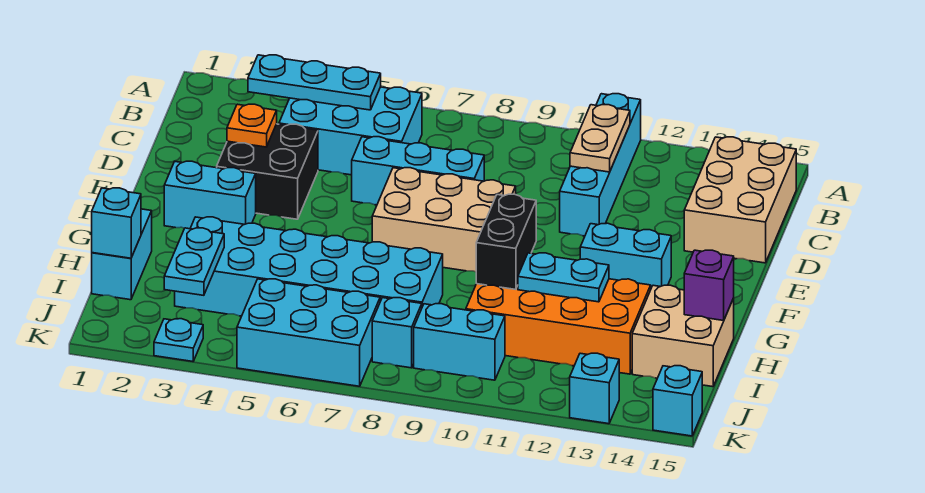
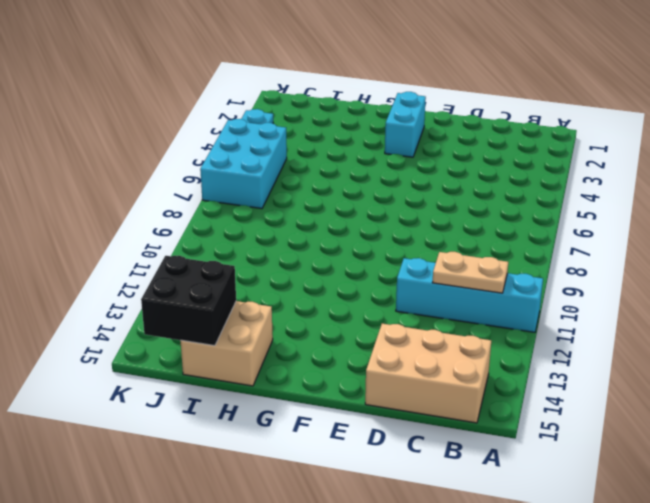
black brick I14:J15 level 2 -> black brick D3:E4 level 1
none -> cyan brick B4:C6 level 1
none -> cyan brick D6:D8 level 1
none -> tan brick E7:F9 level 1

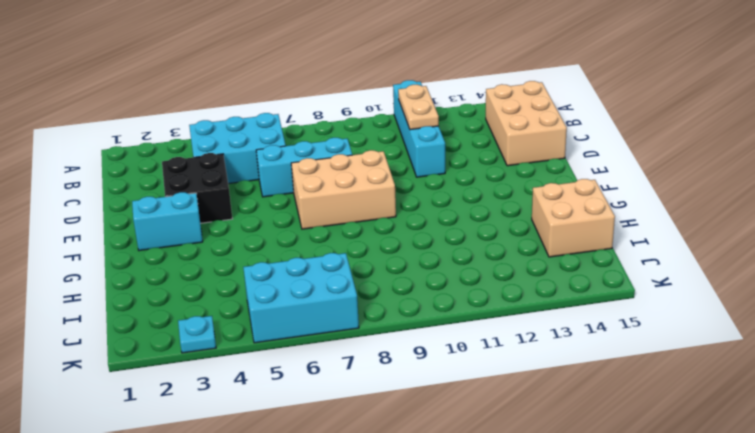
none -> cyan brick F12:F13 level 1
none -> cyan brick H1:I1 level 1
none -> cyan brick H3:I8 level 1

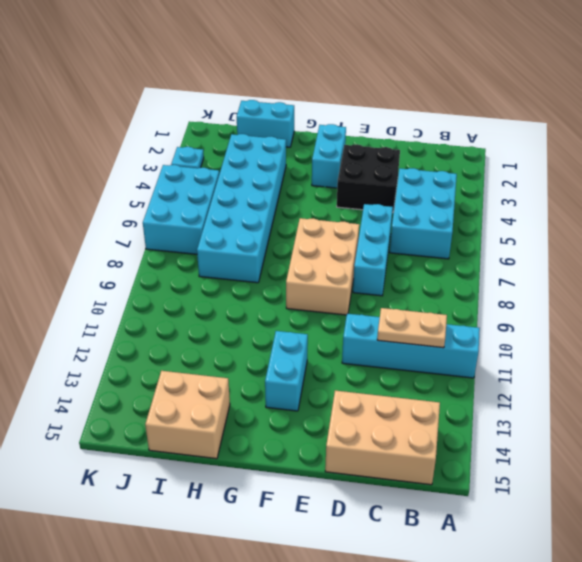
none -> orange brick H10:I13 level 1
none -> cyan brick J8 level 1
none -> cyan brick J9:J10 level 1

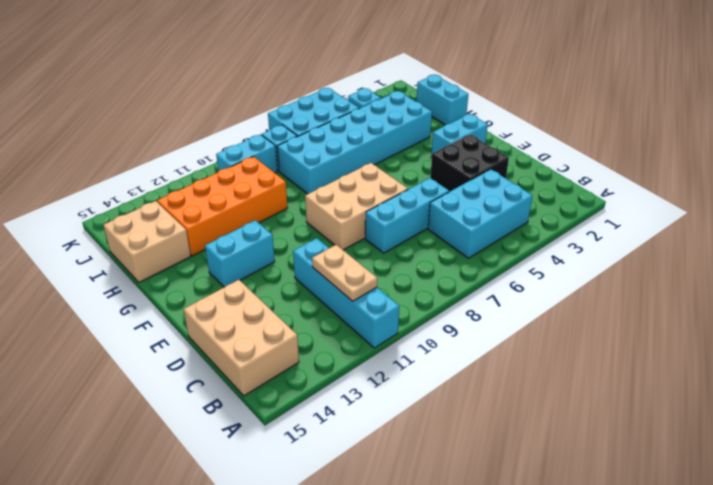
none -> cyan brick K13 level 1
none -> cyan brick K15 level 1
none -> cyan plate B3:B5 level 2

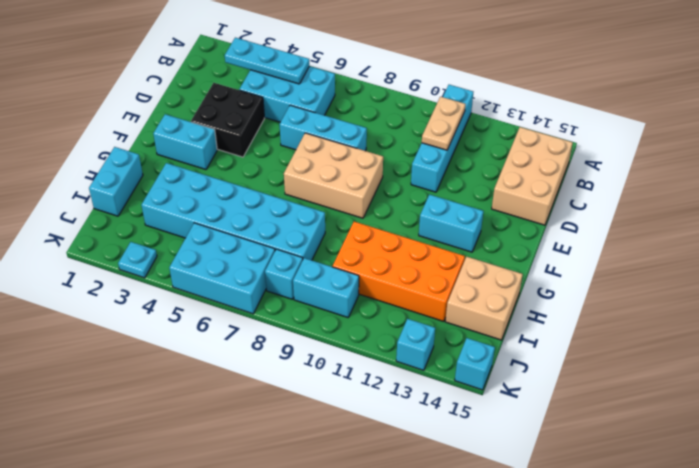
none -> orange plate D3 level 2
none -> black brick G10:H10 level 2
none -> cyan plate H11:H12 level 2

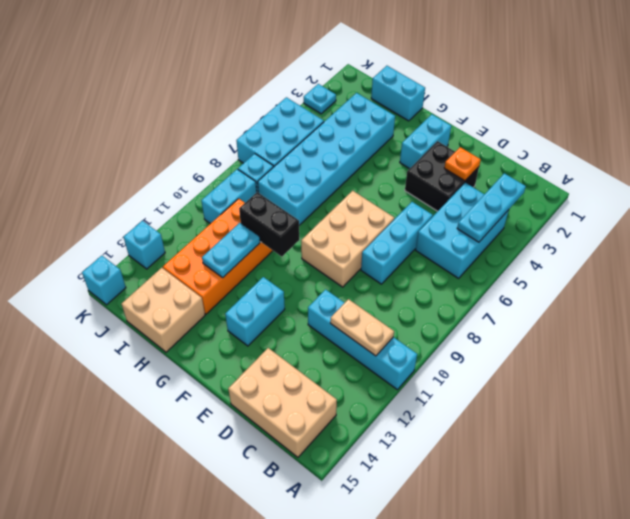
none -> purple brick H15 level 2
none -> cyan brick I1 level 2
none -> cyan plate I3:J3 level 2

